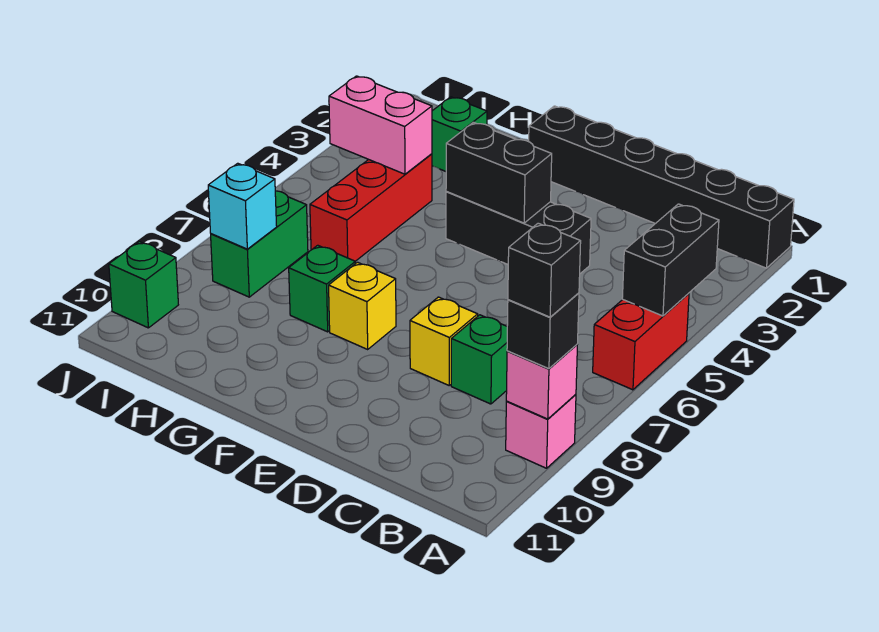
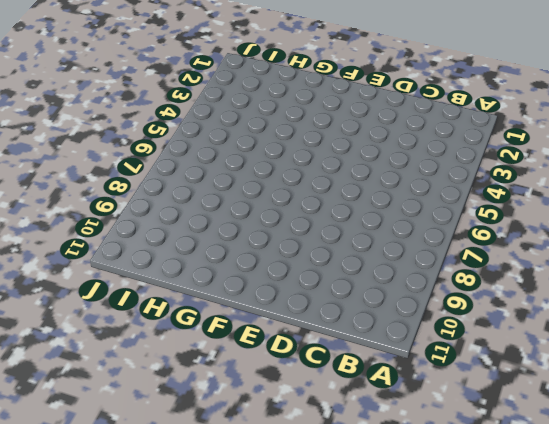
none -> black brick A1:F1 level 1
none -> red brick A5:A6 level 1
none -> pink brick A9 level 1

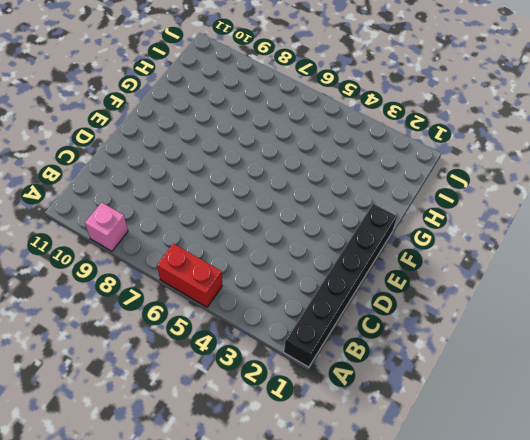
none -> green brick C8 level 1
none -> black brick D4:F4 level 1
none -> yellow brick D8 level 1

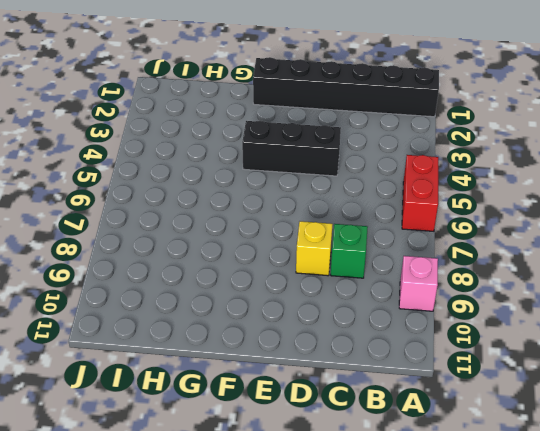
none -> yellow brick F8 level 1
none -> green brick G8 level 1
none -> green brick H2 level 1

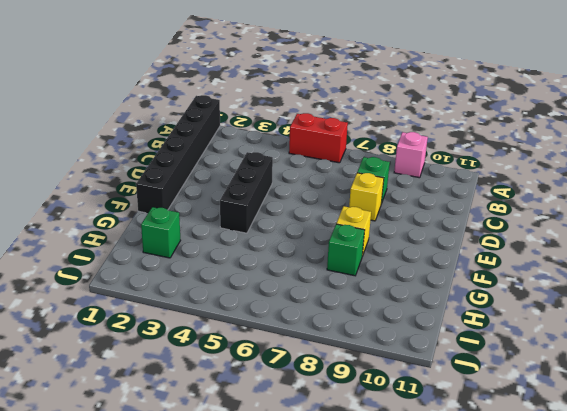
none -> red brick H4:H6 level 1
none -> green brick I7:I8 level 1
none -> green brick J10 level 1

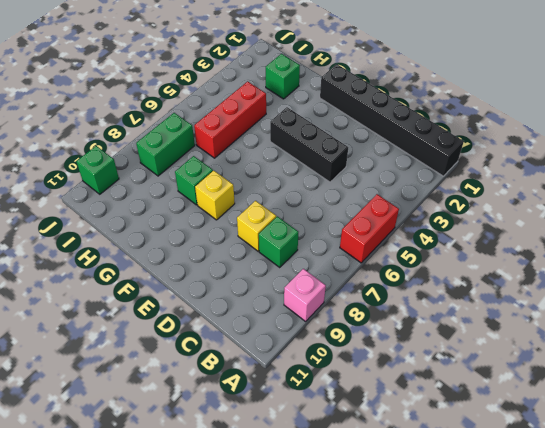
none -> black brick A4:A5 level 2
none -> pink brick A9 level 2
none -> black brick E4:F4 level 2

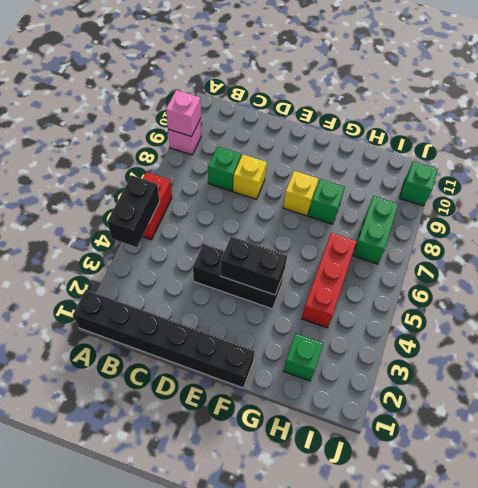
none -> pink brick H4:I4 level 2
none -> cyan brick I8 level 2
none -> black brick A9 level 3

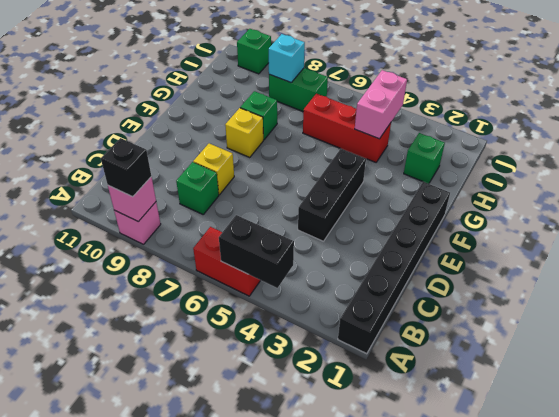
none -> black brick E4:F4 level 2
none -> black brick A9 level 4

